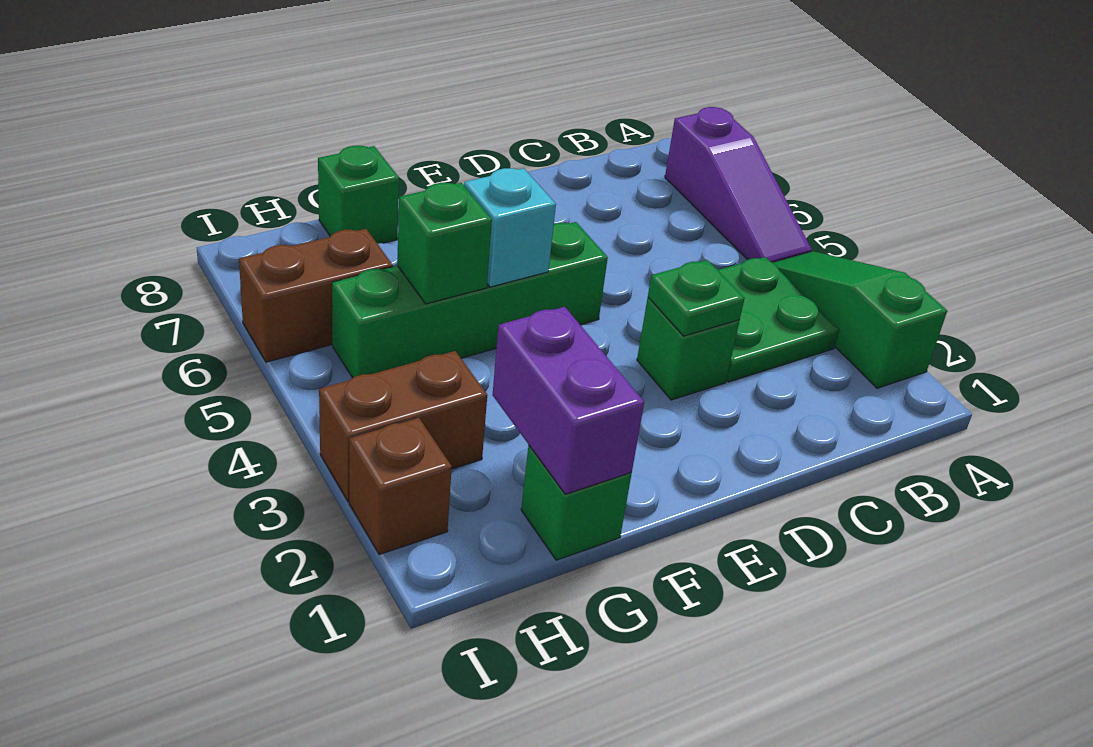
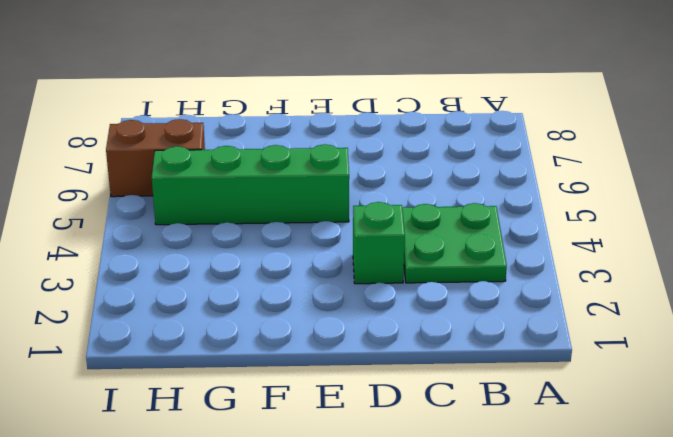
none -> green slope A2:A4 level 1 top 2
none -> purple slope A5:A7 level 1 top 7
none -> green brick G1 level 1

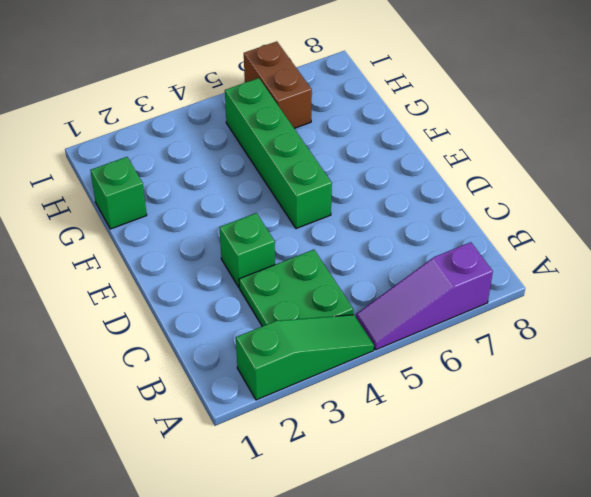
none -> green brick G8 level 1
none -> brown brick H3:I3 level 1
none -> brown brick I2 level 1

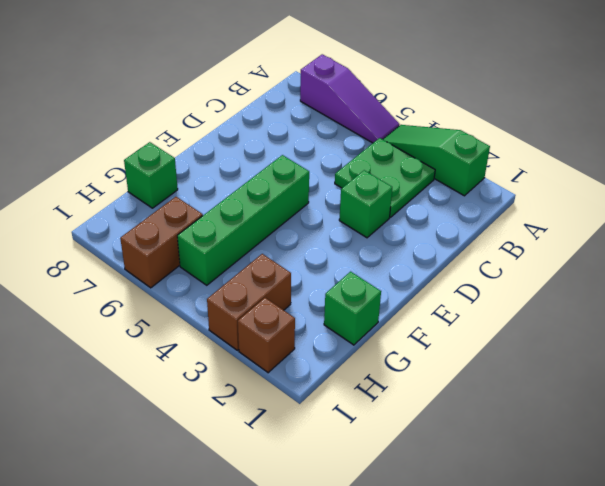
none -> green plate D3 level 2
none -> cyan brick F5 level 2
none -> purple brick G1:G2 level 2

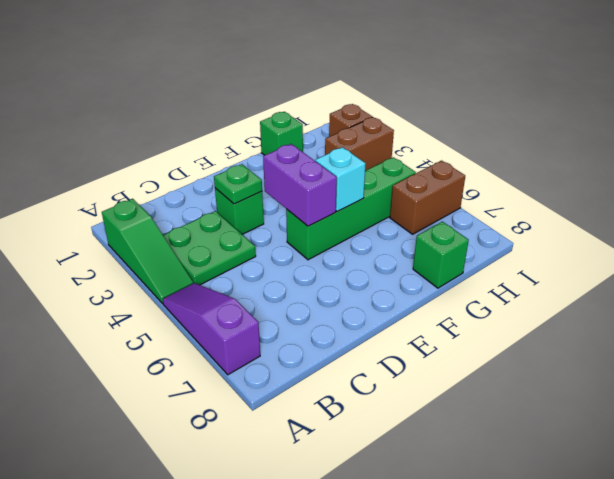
purple brick E4:E5 level 2 -> purple brick G1:G2 level 2
none -> green brick G5 level 2

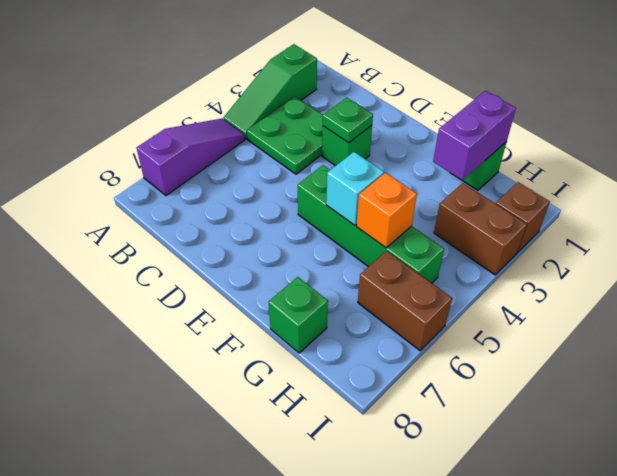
orange brick G5 level 2 -> green brick G5 level 2

